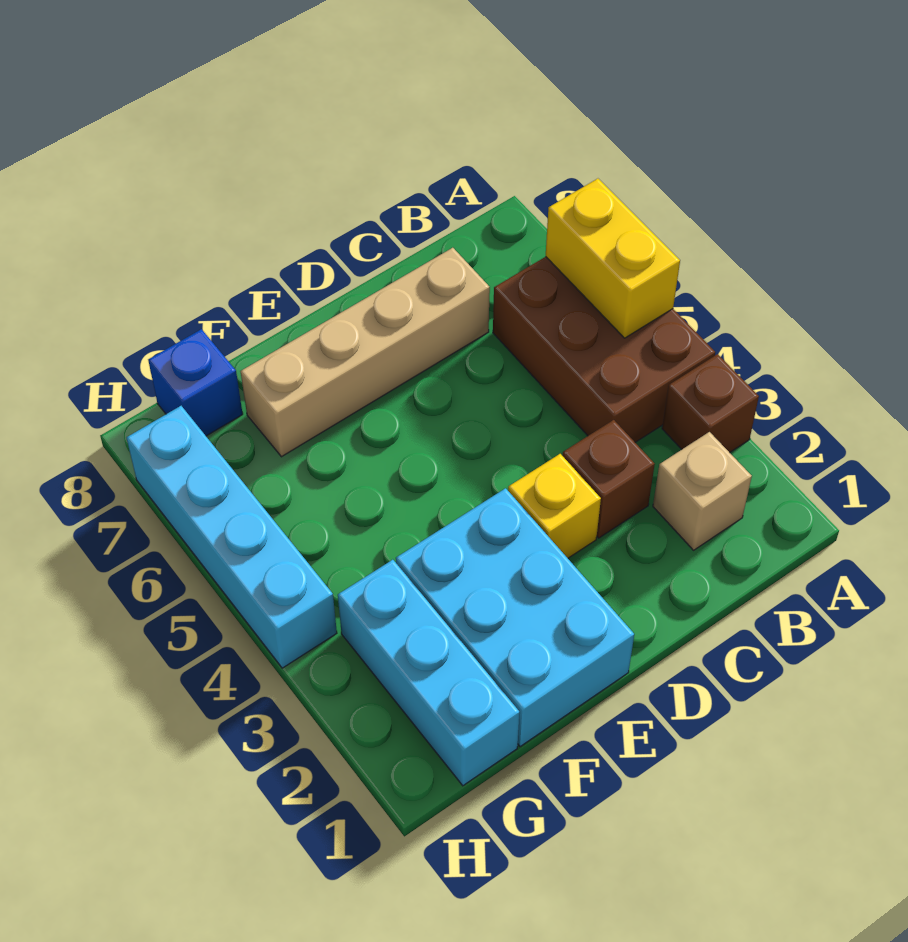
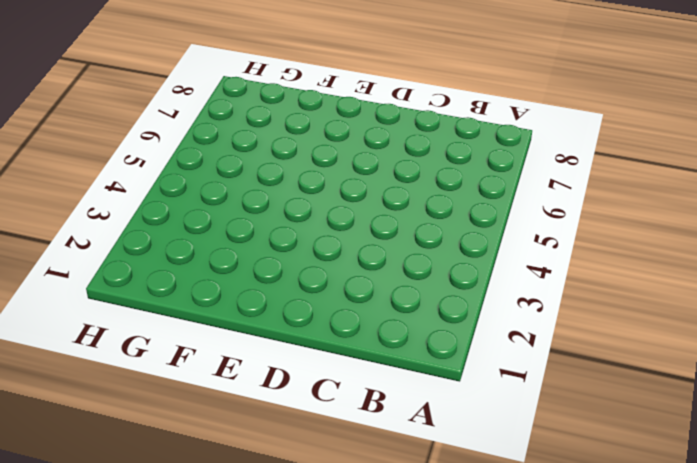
none -> brown brick A3 level 1
none -> brown brick A4:B6 level 1

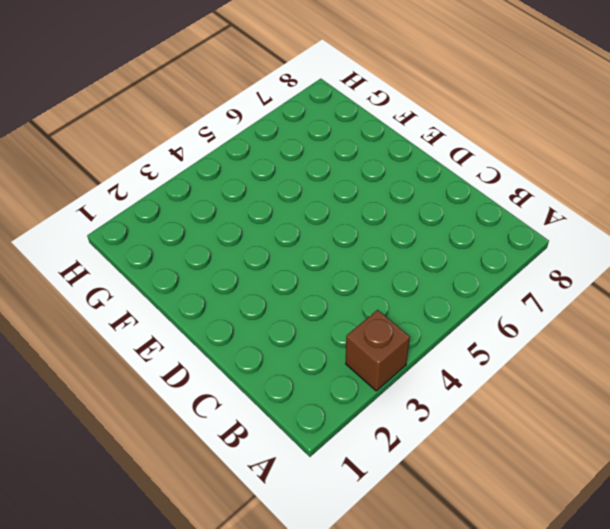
none -> brown brick A4:B6 level 1
none -> tan brick B2 level 1

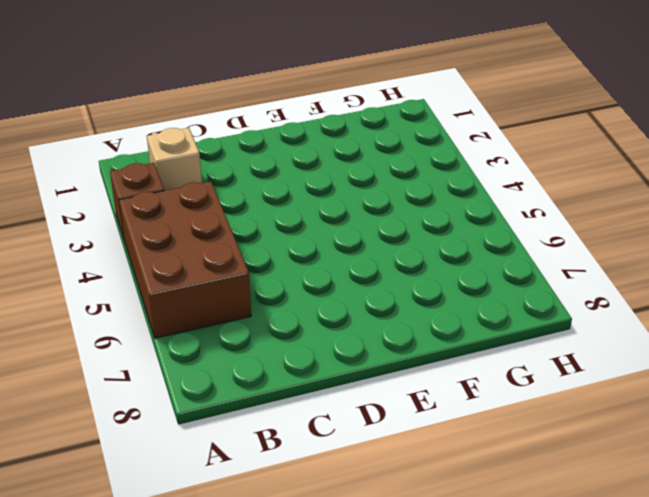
none -> brown brick C3 level 1
none -> tan brick C7:F7 level 1

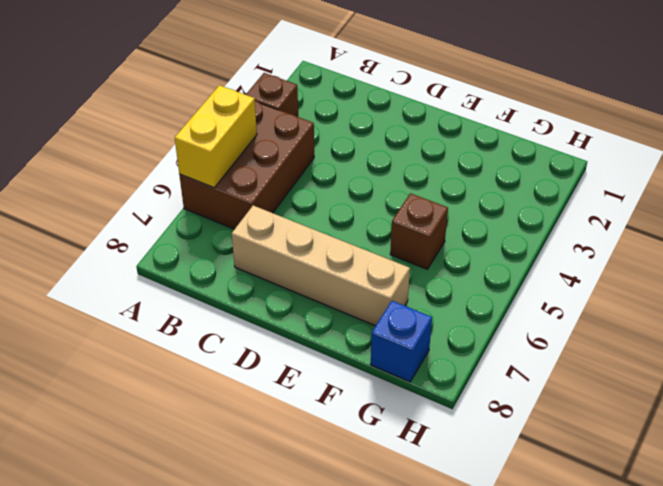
brown brick F5 level 1 -> brown brick C3 level 1
none -> tan brick B2 level 1
none -> yellow brick D3 level 1

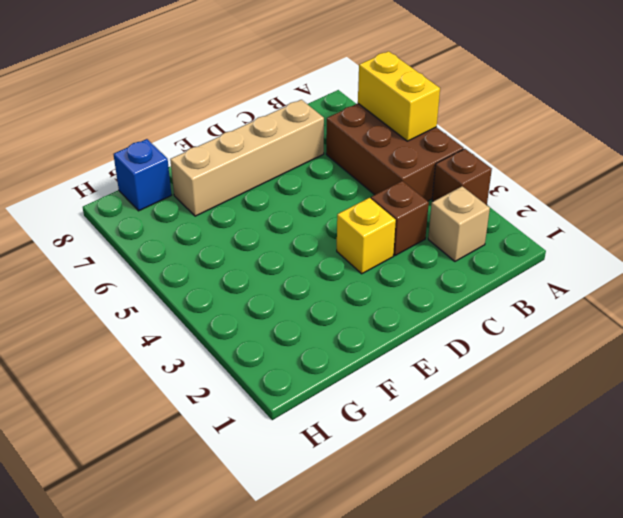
none -> cyan brick E1:F3 level 1
none -> cyan brick G1:G3 level 1

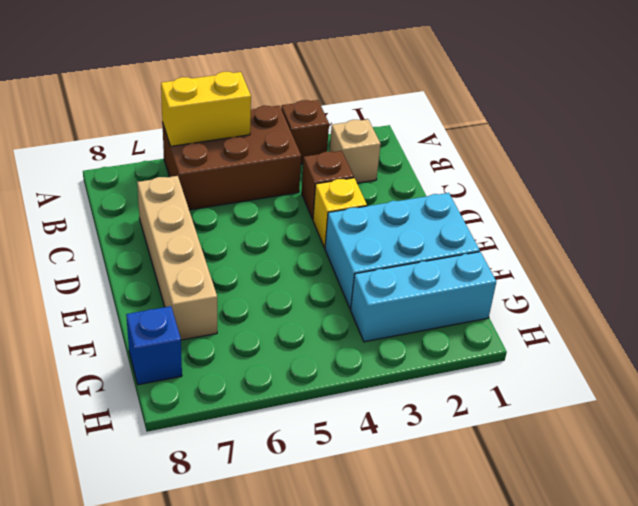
none -> cyan brick H4:H7 level 1

